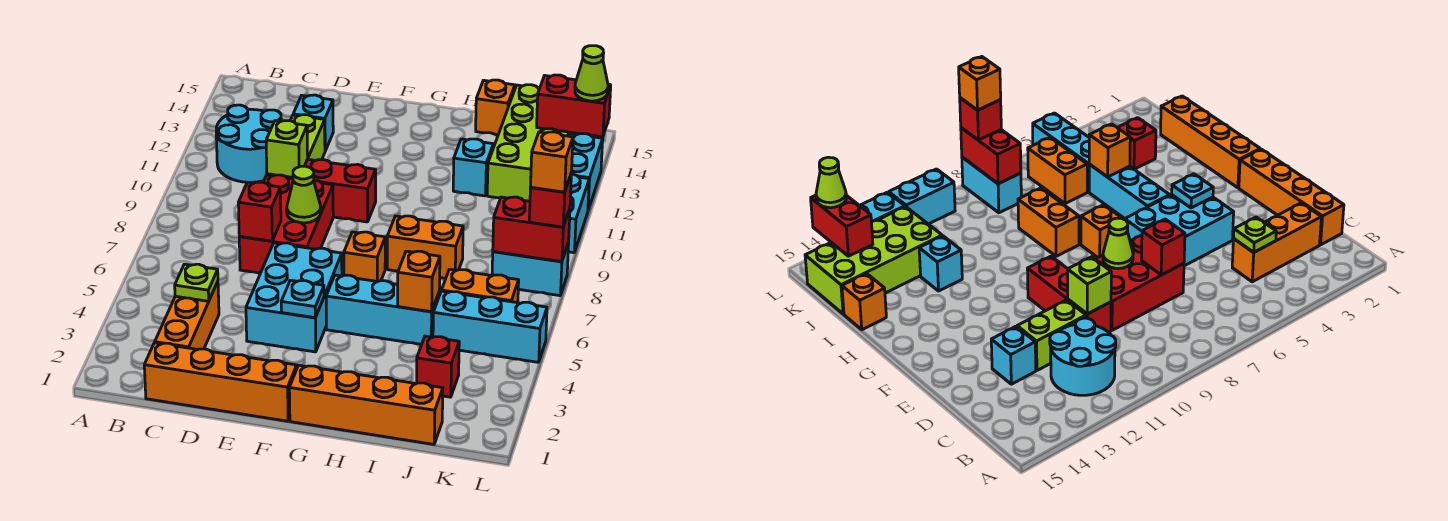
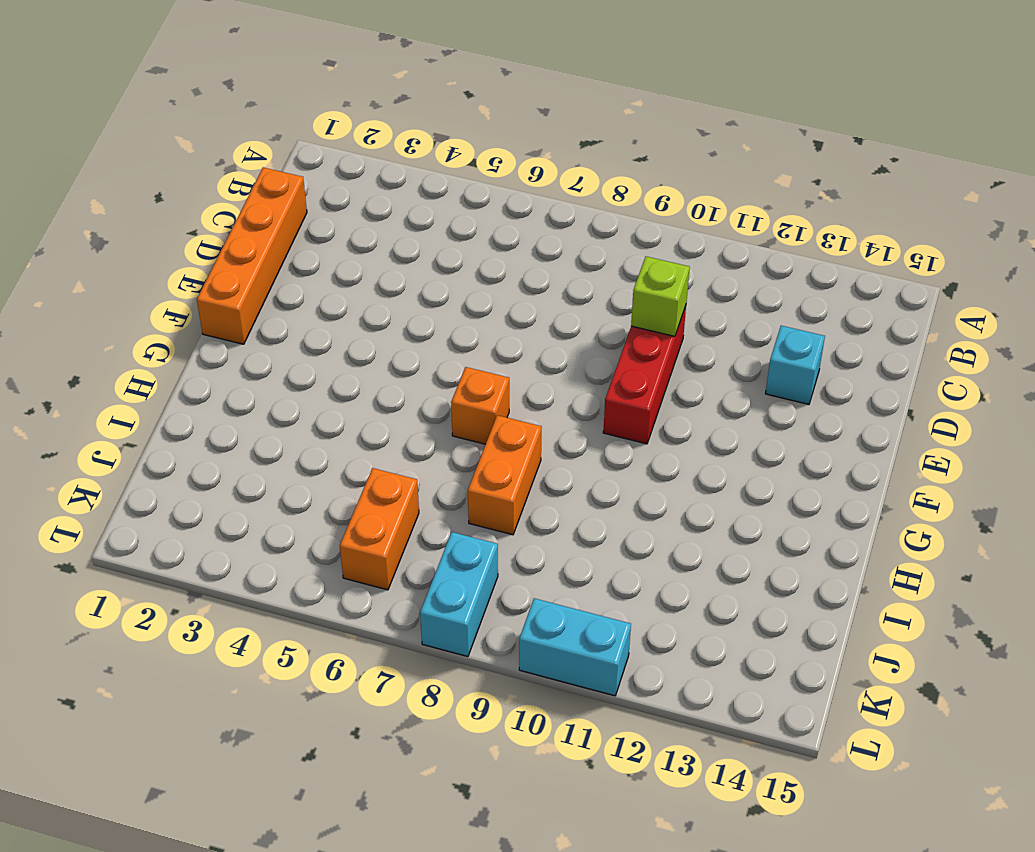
none -> cyan round brick B11:C12 level 1
none -> orange brick C2:C4 level 1
none -> red brick D7:E9 level 1
none -> lime brick D11:D12 level 1

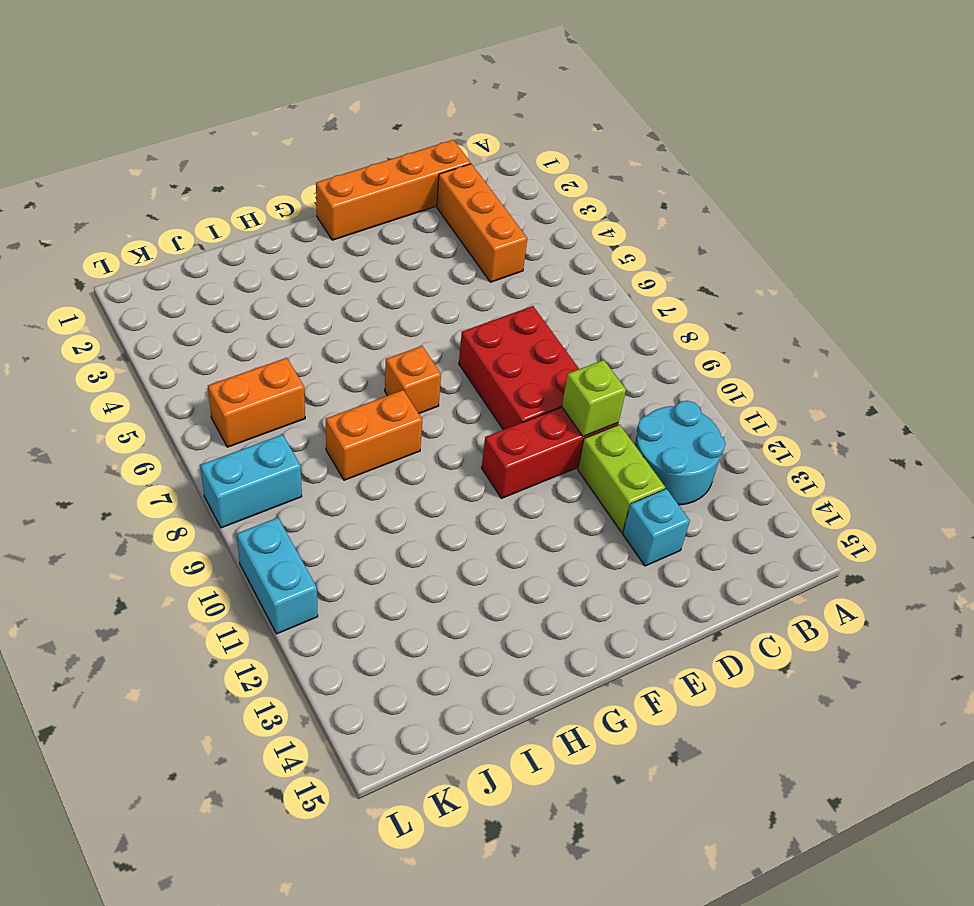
none -> cyan brick E4:F6 level 1
none -> orange brick G1:J1 level 1
none -> cyan brick G5:I5 level 1
none -> cyan brick I12 level 1

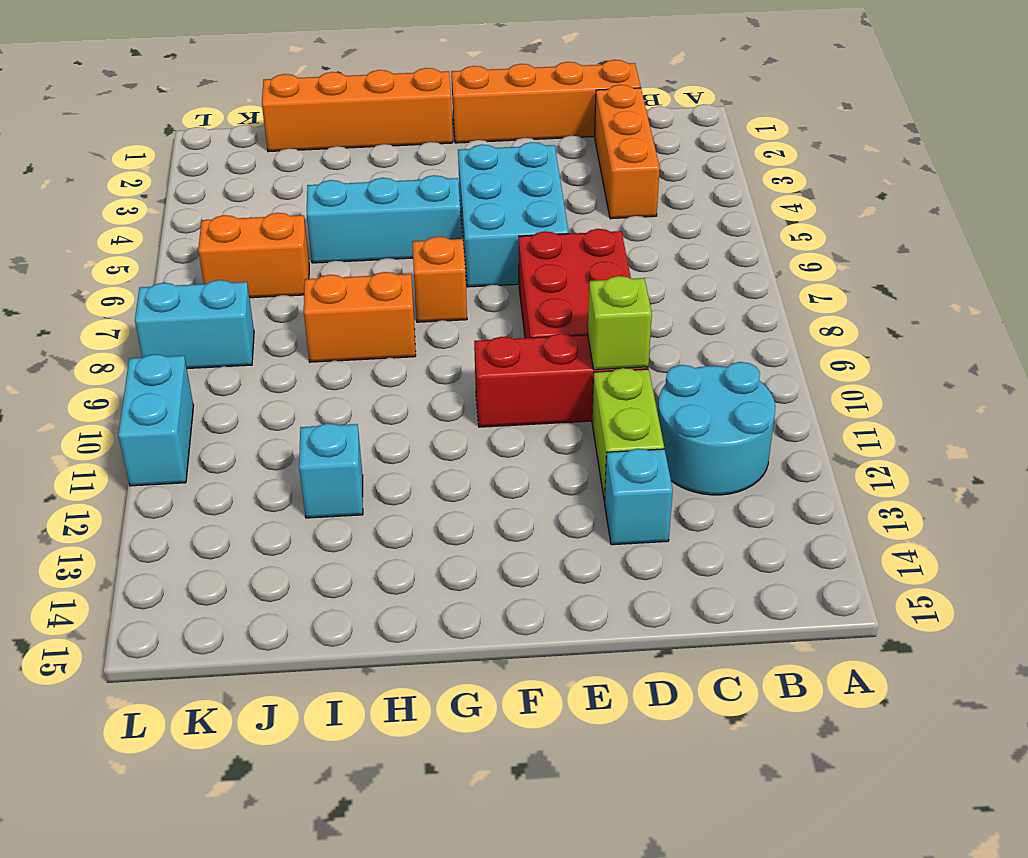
none -> orange brick I15 level 1
none -> red brick J3 level 1
none -> cyan brick J5:L5 level 1
none -> lime brick J12:K15 level 1

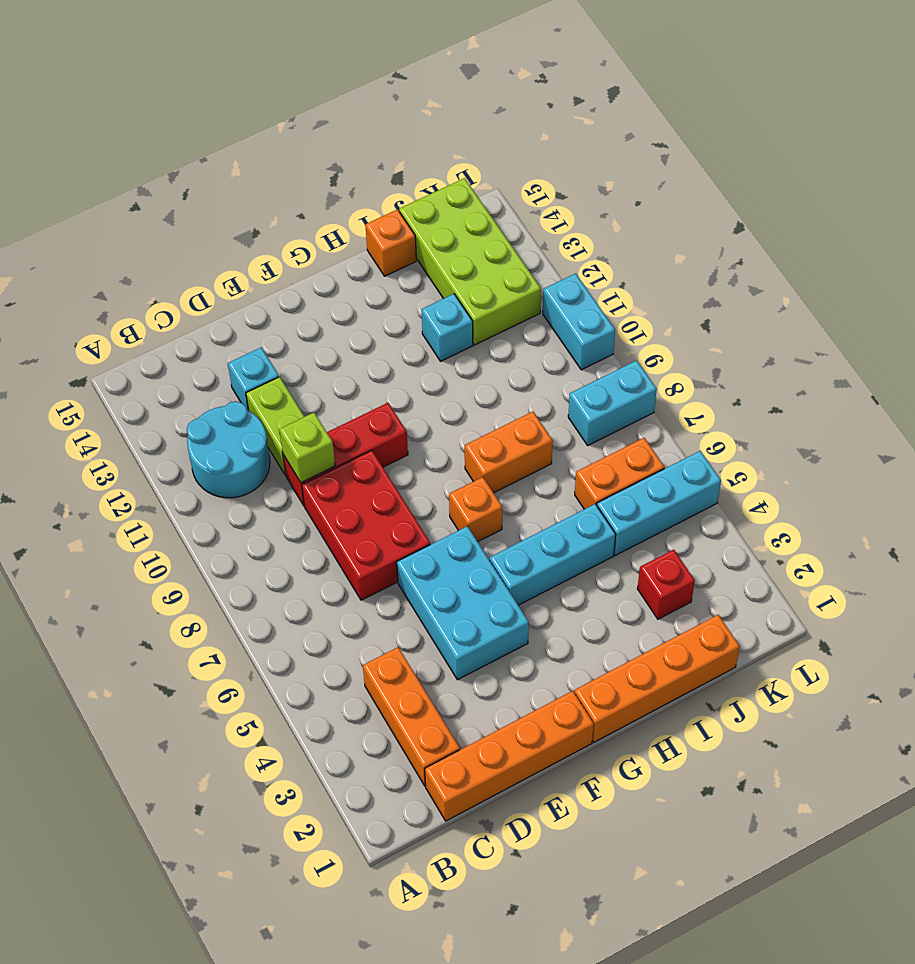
none -> cyan brick L12:L13 level 1
none -> lime plate C4 level 2
none -> red brick D7 level 2
none -> lime cone E8 level 2

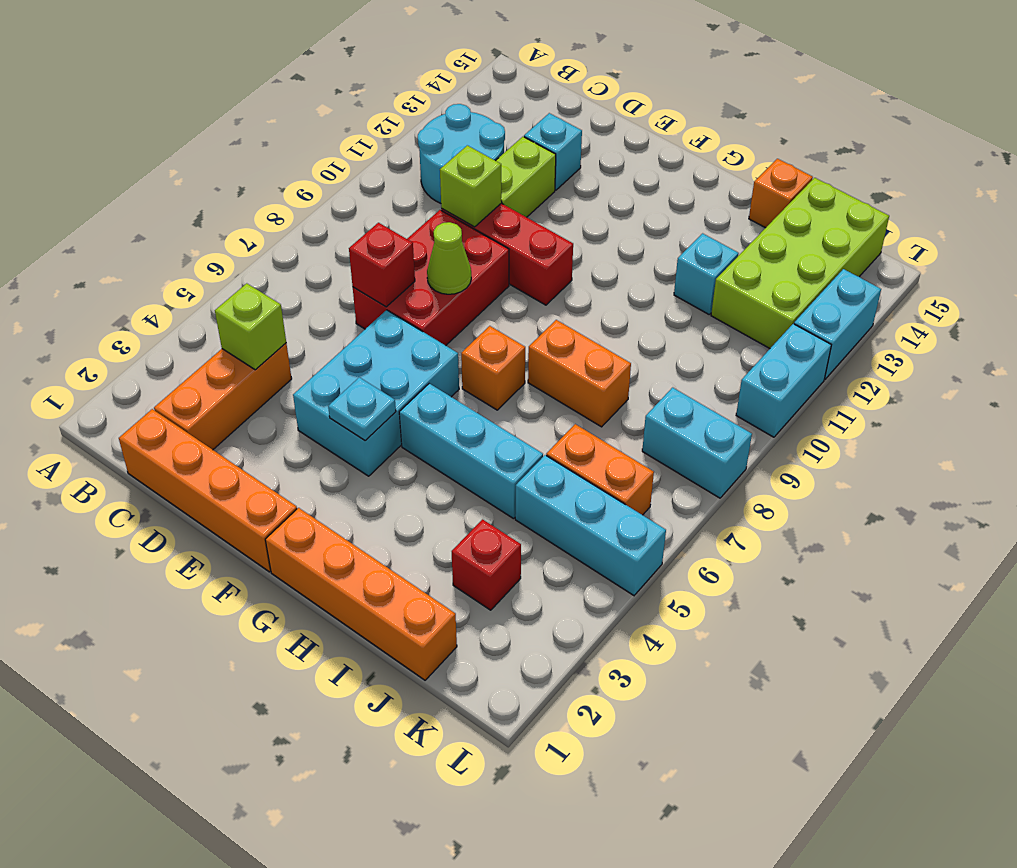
lime brick C4 level 2 -> lime plate C4 level 2
none -> orange brick I5 level 2
none -> red brick K8:L8 level 2
none -> red brick K14:L14 level 2
none -> red brick L8 level 3

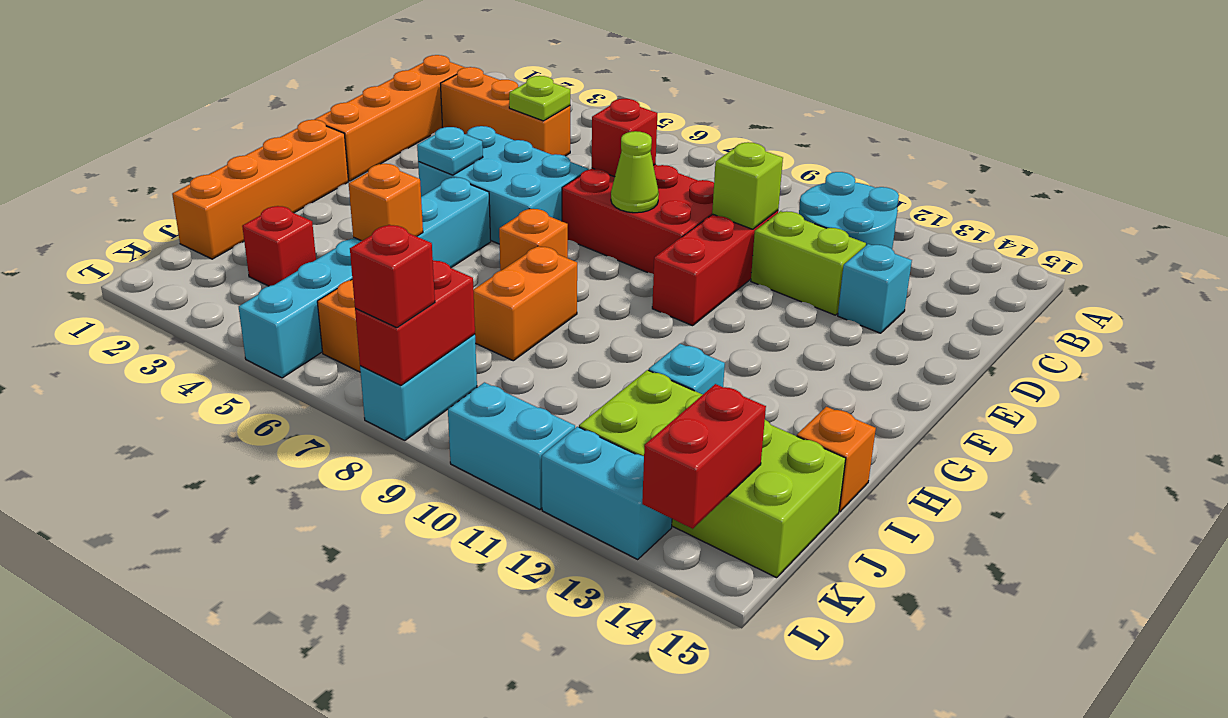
none -> lime cone L14 level 3
none -> orange brick L8 level 4

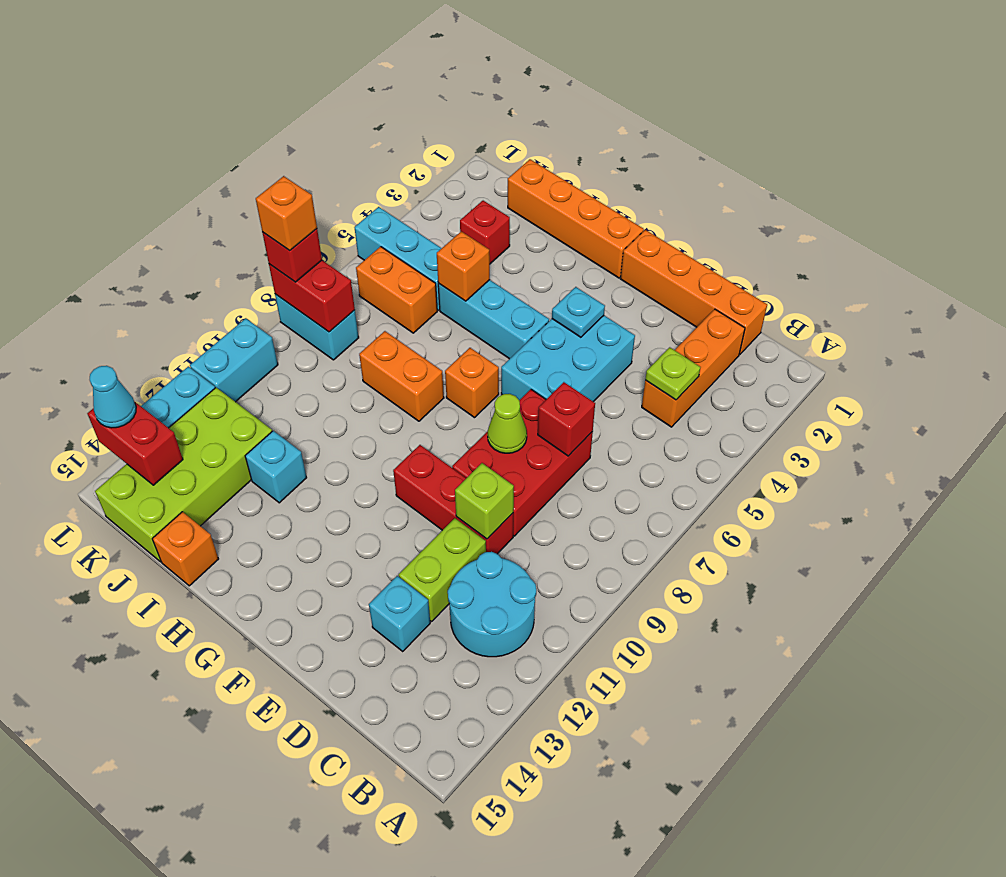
cyan cone L14 level 3 -> lime cone L14 level 3

